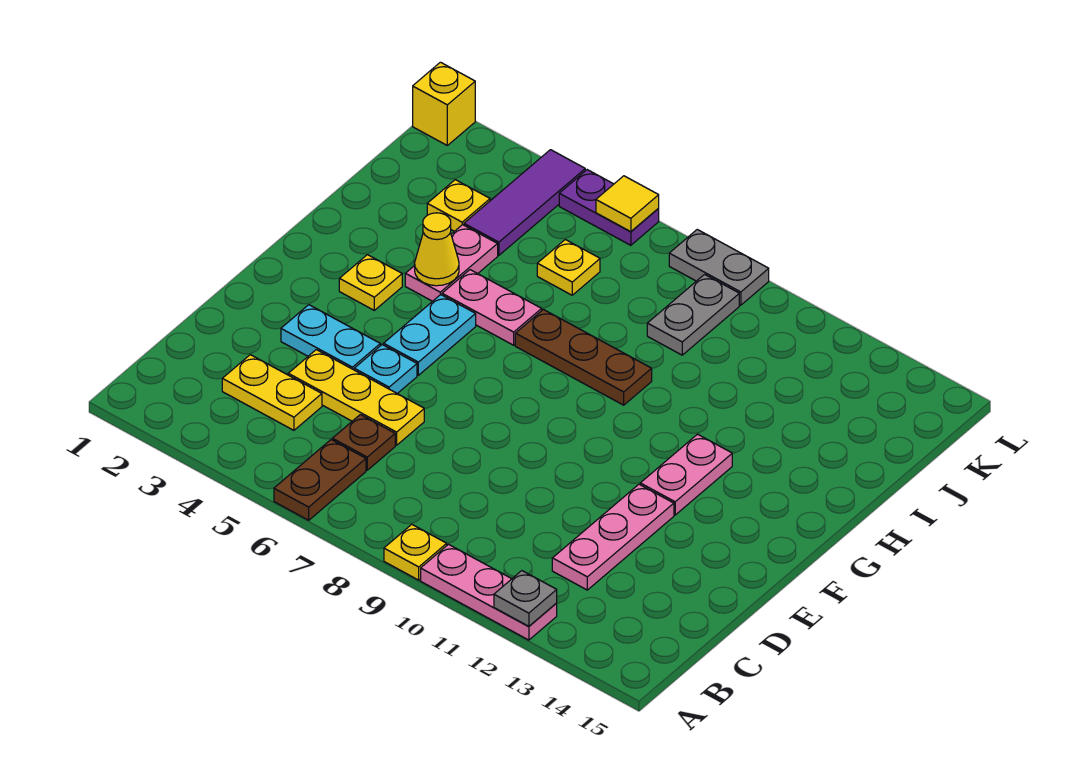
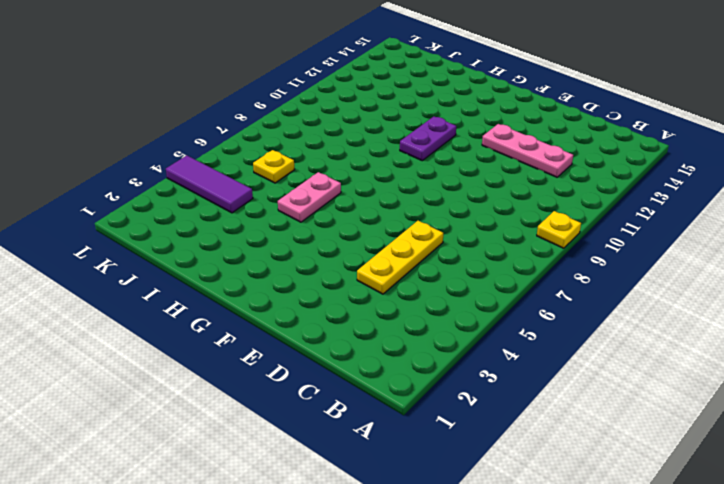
purple plate G10:G11 level 1 -> purple plate L5:L6 level 1
none -> brown plate A6:B6 level 1
none -> pink plate A10:A12 level 1
none -> yellow plate C3:C4 level 1

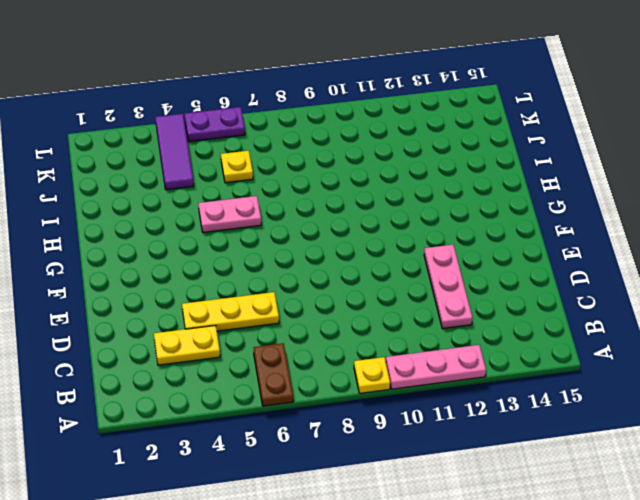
none -> brown plate C6 level 1
none -> cyan plate E3:E4 level 1
none -> cyan plate E5 level 1

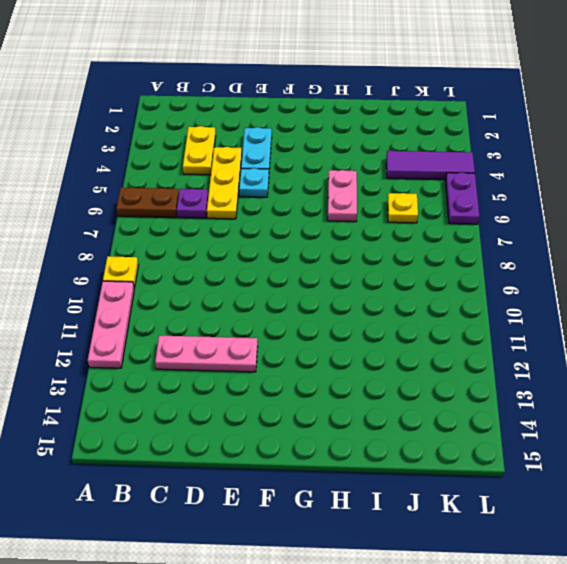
purple plate C6 level 1 -> brown plate C6 level 1
none -> cyan plate F5:G5 level 1
none -> pink plate F12:G12 level 1
none -> yellow plate G3 level 1

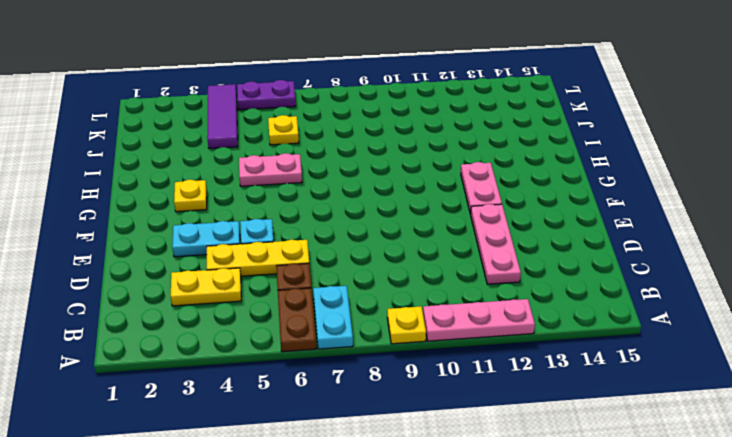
cyan plate A7:B7 level 1 -> cyan plate F5:G5 level 1
none -> pink plate H4:I4 level 1
none -> brown plate H7:H9 level 1
none -> yellow plate J3 level 1

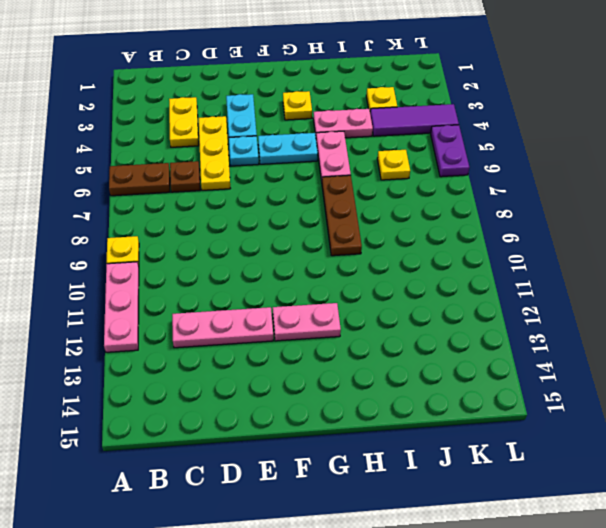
none -> grey plate J9:K9 level 1
none -> yellow brick L1 level 1
none -> grey plate L8:L9 level 1

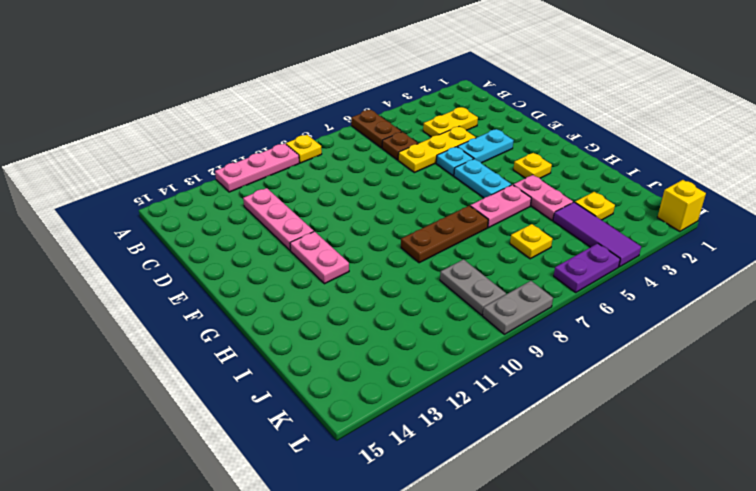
none -> grey plate A12 level 2
none -> yellow cone H4 level 2
none -> yellow tile L6 level 2

